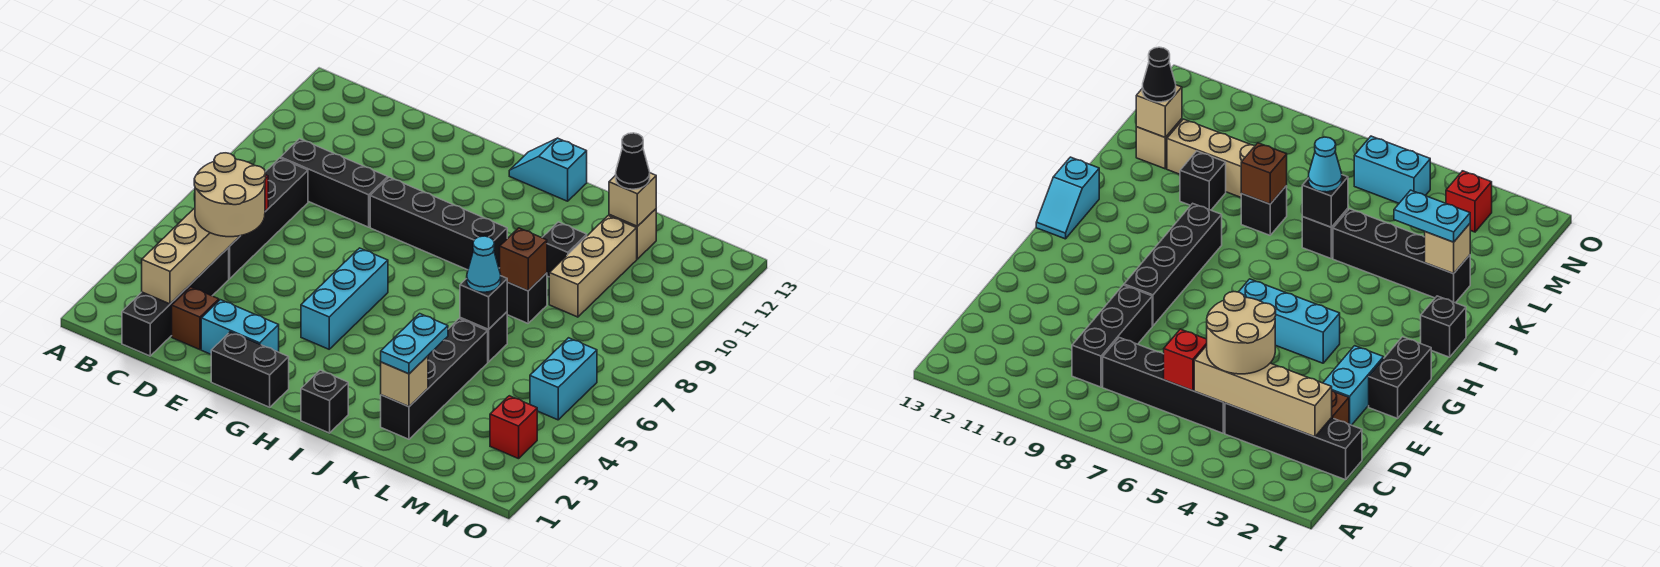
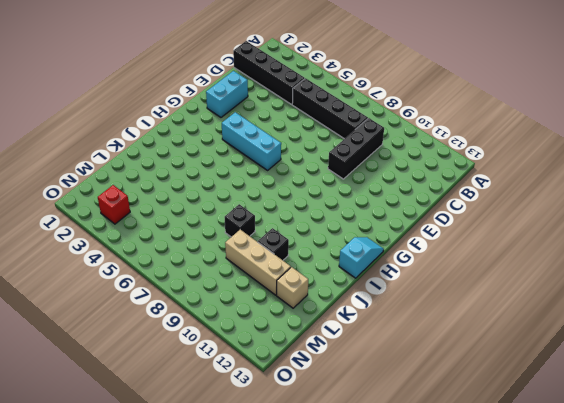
none -> brown brick D2 level 1
none -> black brick F1:G1 level 1
none -> black brick F9:I9 level 1

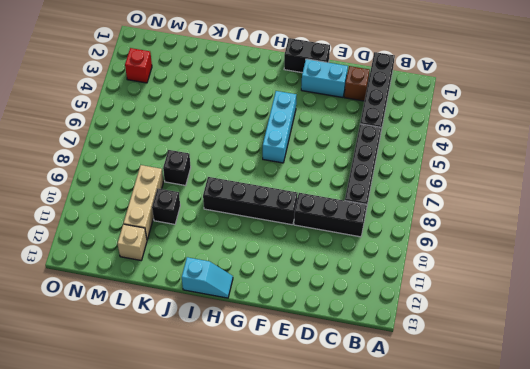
none -> black brick I1 level 1
none -> black brick K2:K5 level 1
none -> black brick K6 level 1

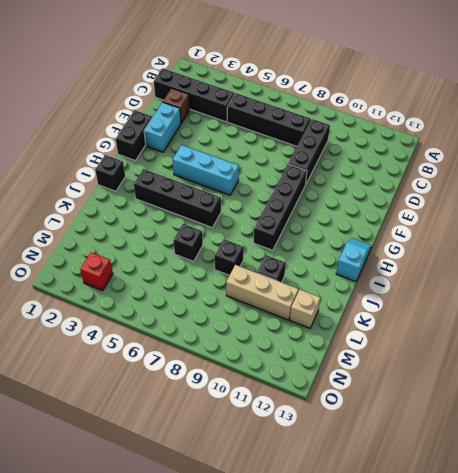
black brick I3:I6 level 1 -> black brick K2:K5 level 1
none -> cyan brick N5:N6 level 1
none -> tan brick C2:C5 level 2
none -> red brick C6 level 2

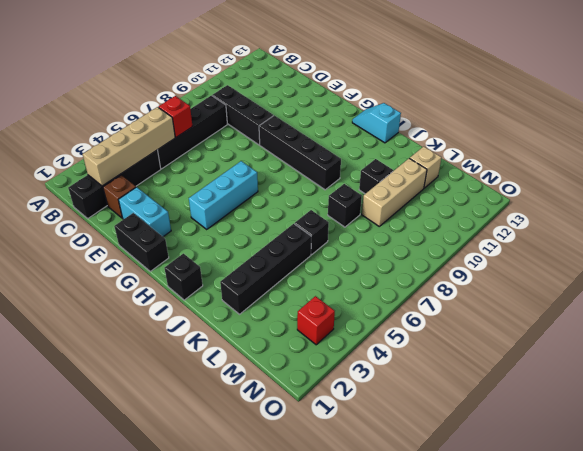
none -> cyan brick N5:N6 level 1
none -> tan brick K2 level 2
none -> black brick K6 level 2

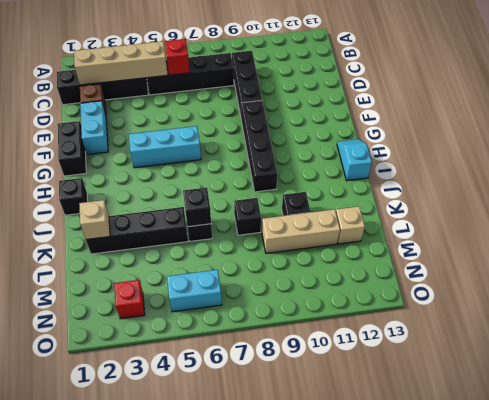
none -> brown brick K8 level 2
none -> tan brick L12 level 2
none -> tan round brick C4:D5 level 3

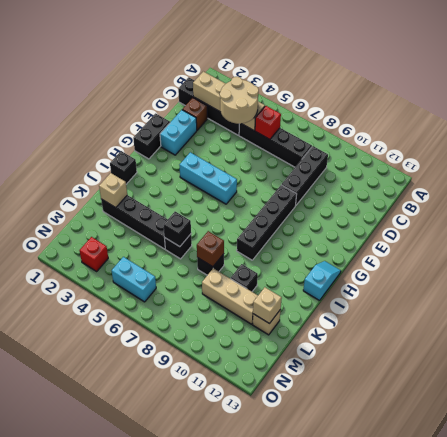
none -> cyan plate K2:K3 level 3
none -> cyan cone K6 level 3
none -> black cone L12 level 3

